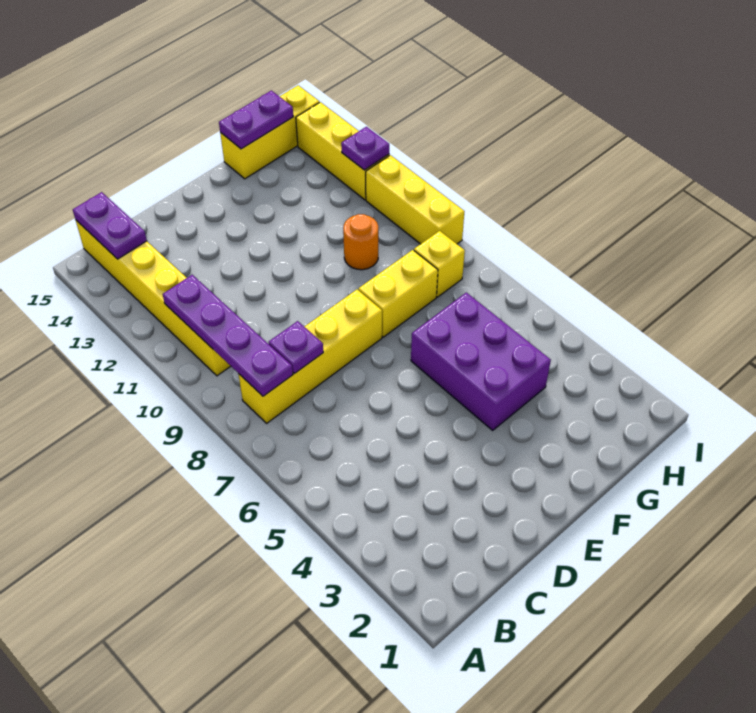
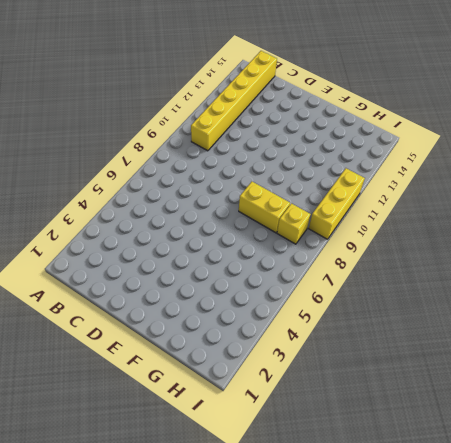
none -> yellow brick B8:E8 level 1
none -> purple brick F4:G6 level 1
none -> orange round brick G10 level 1

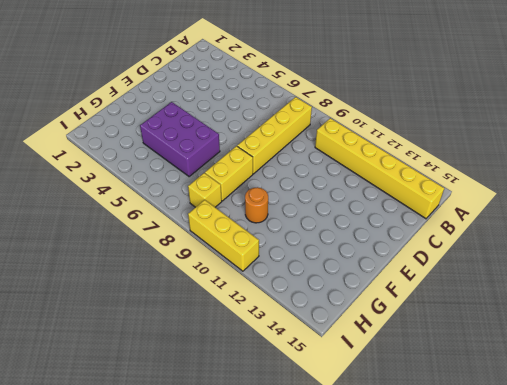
none -> yellow brick G15:I15 level 1
none -> yellow brick I12:I14 level 1
none -> purple plate B8:B11 level 2

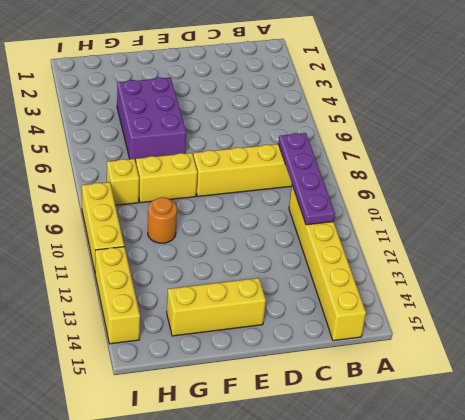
yellow brick E14:G14 level 1 -> yellow brick G15:I15 level 1
none -> purple plate B14:B15 level 2
none -> purple plate C8 level 2
none -> purple plate G15:H15 level 2

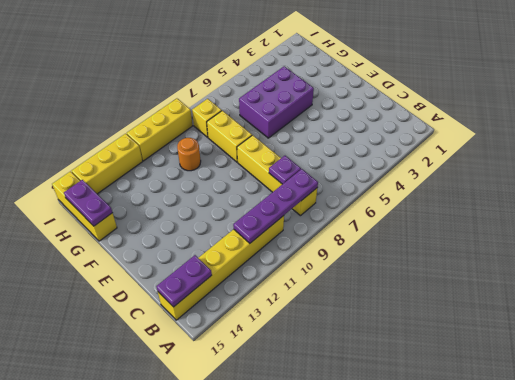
none -> purple plate I12 level 2

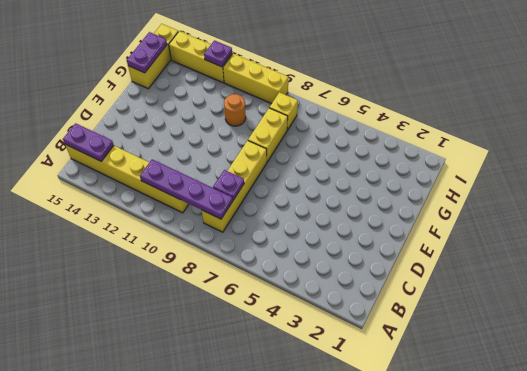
none -> purple brick F4:G6 level 1

